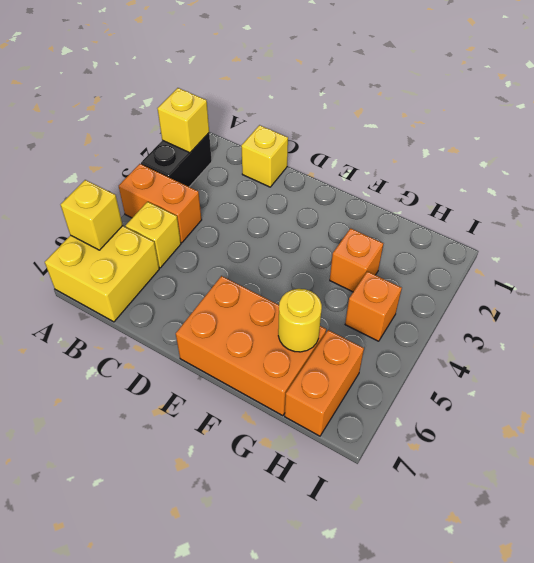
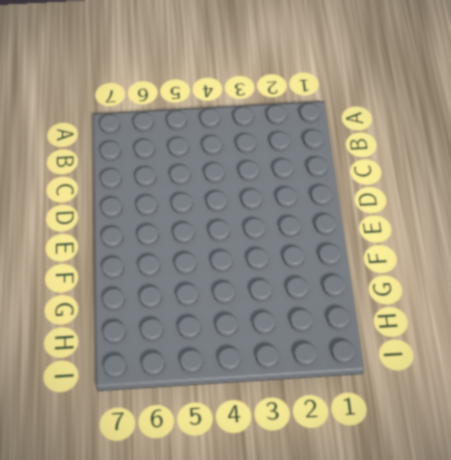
none -> black brick A2:A3 level 1
none -> orange brick A4:B4 level 1
none -> yellow brick A6:B7 level 1

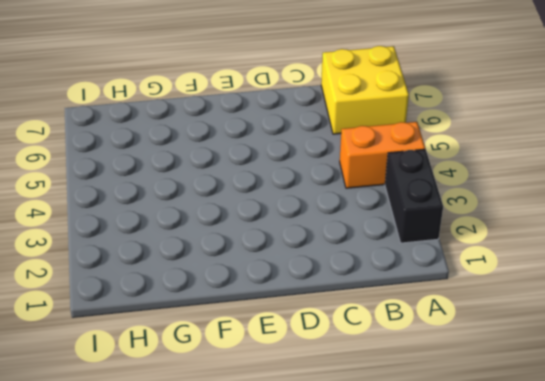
none -> yellow brick B5 level 1
none -> yellow brick C1 level 1
none -> orange brick E6:G7 level 1

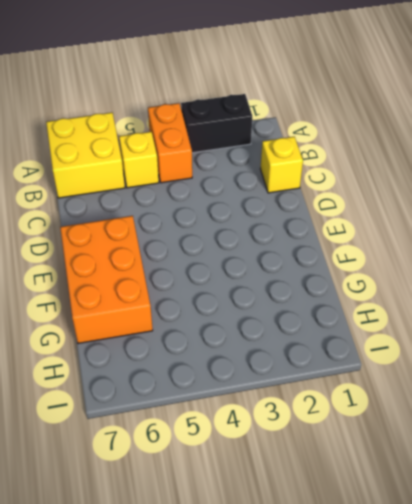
none -> orange brick G3 level 1
none -> orange brick H4 level 1
none -> orange brick H6:H7 level 1

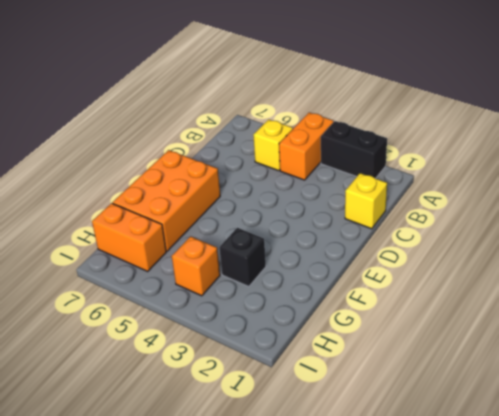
black brick G3 level 1 -> orange brick G3 level 1
none -> yellow brick A6:B7 level 1
none -> yellow brick A2 level 2
none -> yellow brick A6 level 2

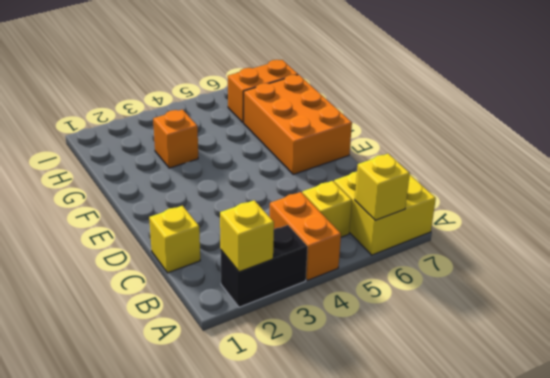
none -> orange brick H4 level 1
none -> yellow round brick G6 level 2

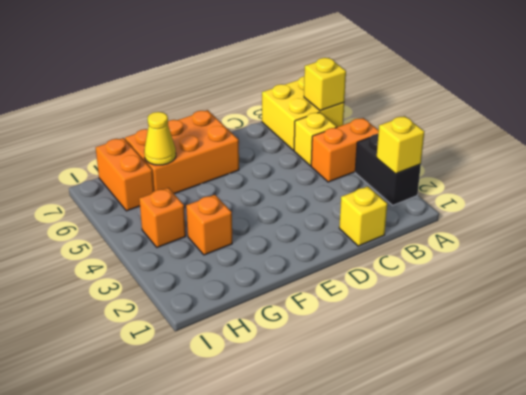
yellow cone G6 level 2 -> yellow round brick G6 level 2

